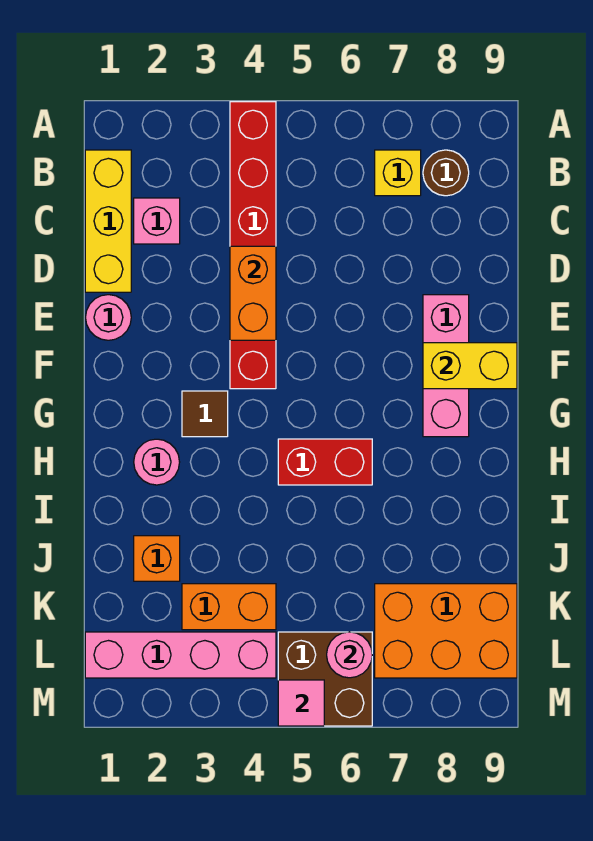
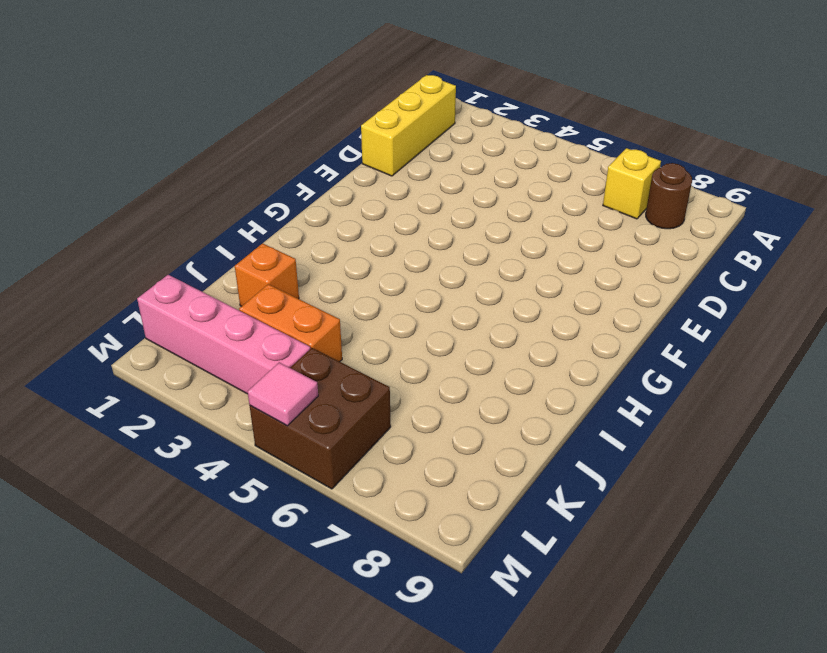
none -> red brick A4:F4 level 1
none -> pink brick C2 level 1
none -> pink round brick E1 level 1

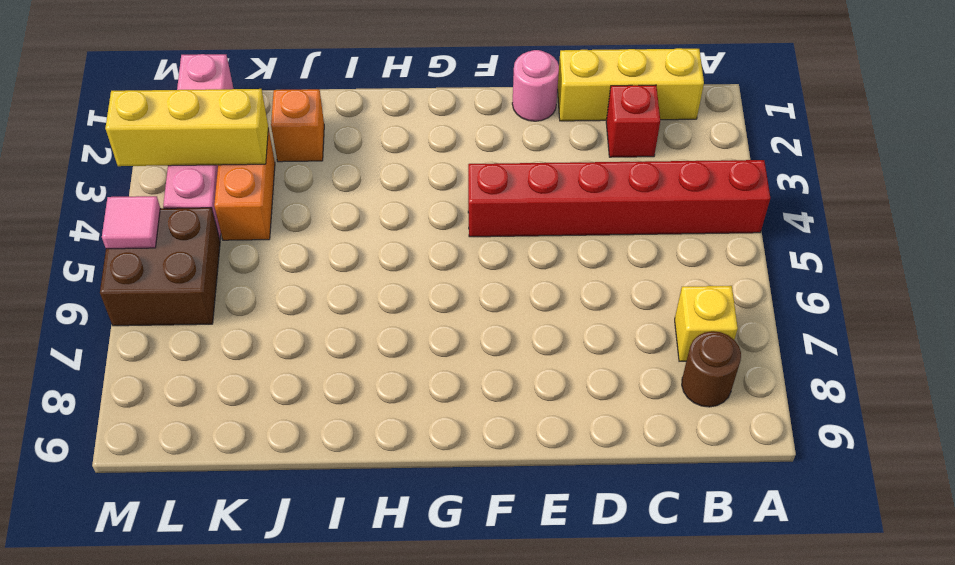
red brick C2 level 1 -> pink brick C2 level 1
yellow brick K3:M3 level 2 -> none
none -> pink brick E8:G8 level 1
none -> brown tile G3 level 1
none -> pink round brick H2 level 1

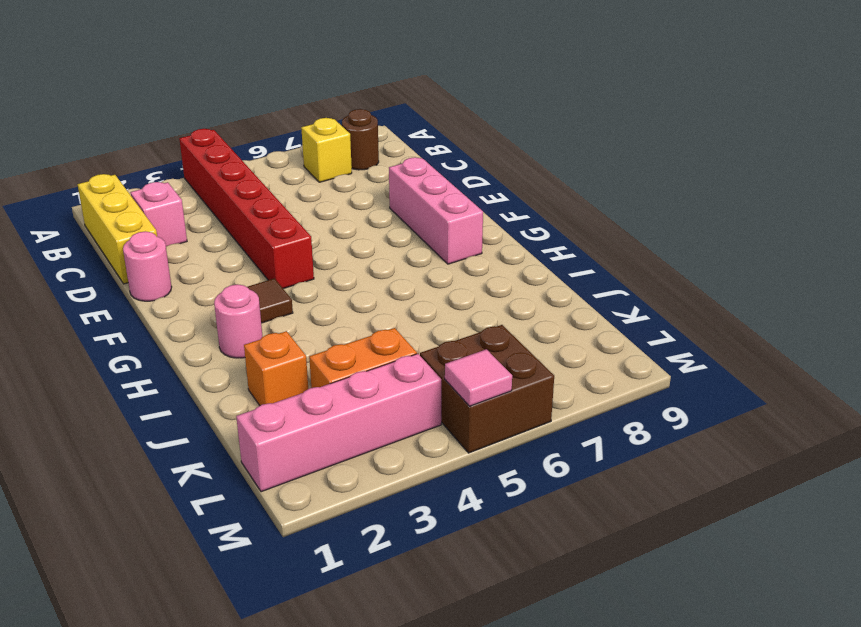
none -> red brick H5:H6 level 1
none -> orange brick K7:L9 level 1
none -> orange brick D4:E4 level 2

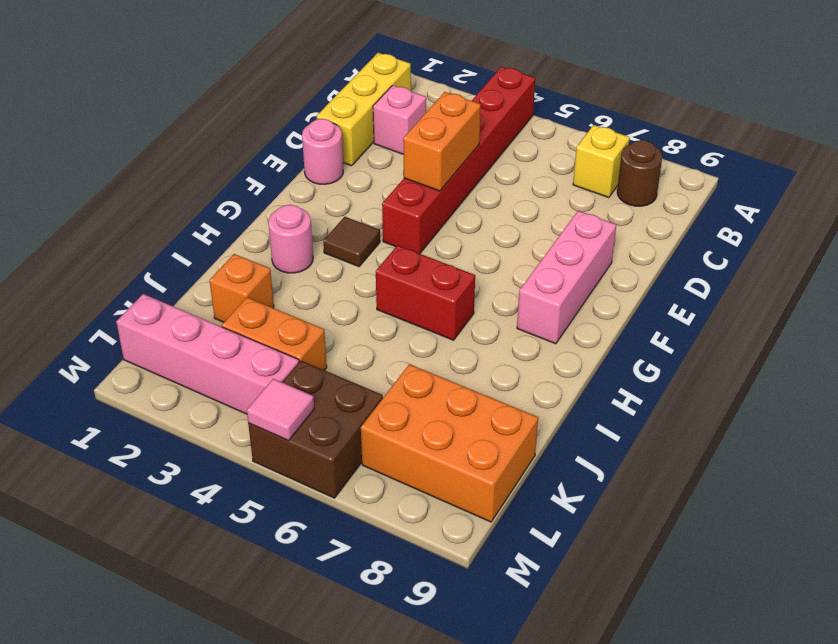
none -> yellow brick F8:F9 level 2
none -> pink round brick L6 level 2

